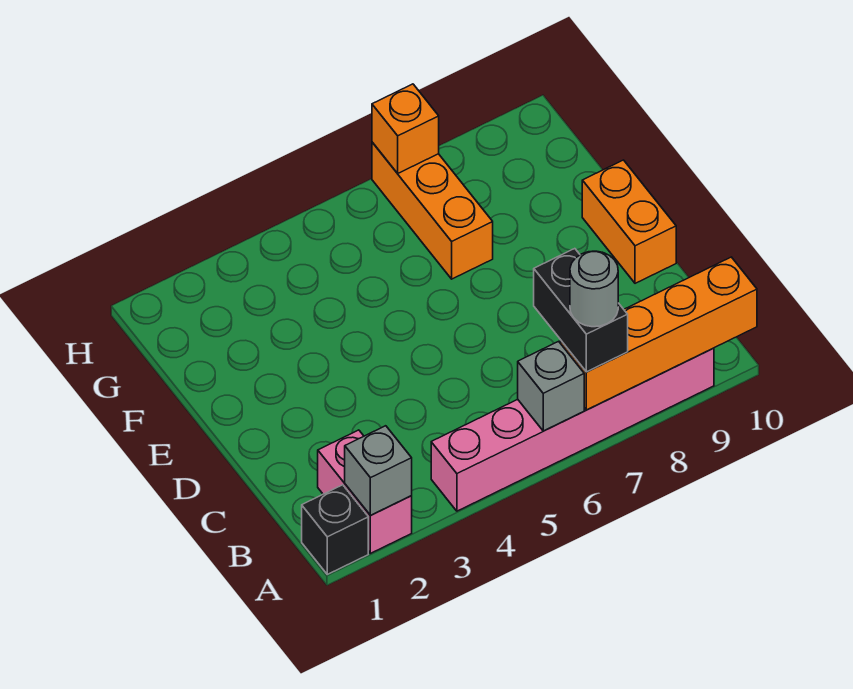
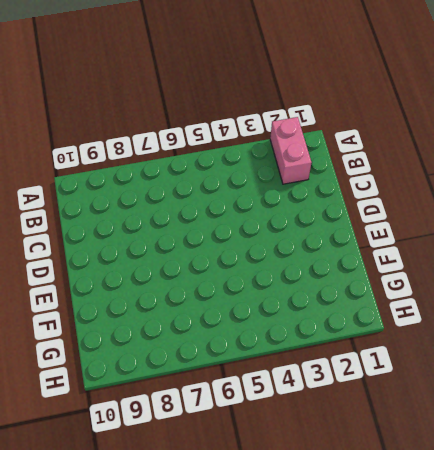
none -> black brick A1 level 1
none -> pink brick A4:A9 level 1

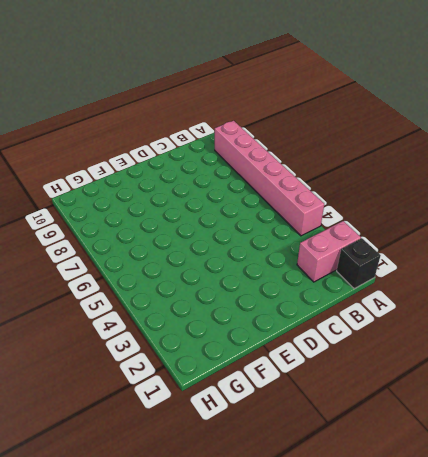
none -> orange brick D10:E10 level 1
none -> orange brick F7:H7 level 1

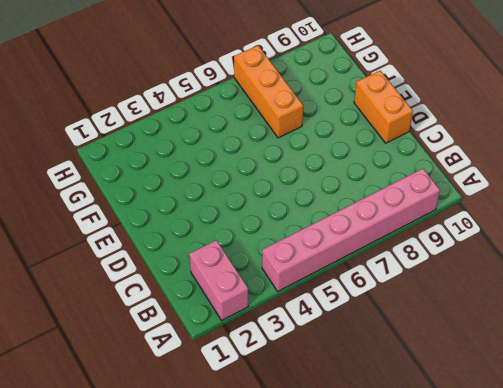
none -> black brick A1 level 1
none -> grey brick A2 level 2

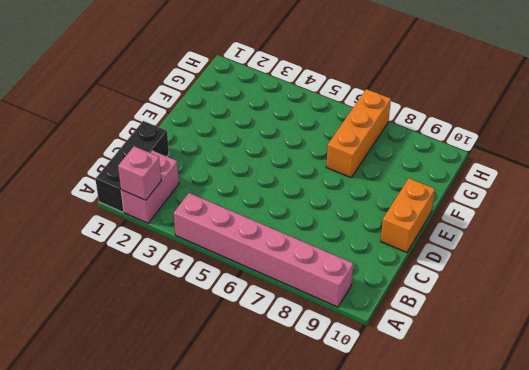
black brick A1:C1 level 1 -> black brick A1 level 1
pink brick A2 level 2 -> grey brick A2 level 2
none -> grey brick A6 level 2
none -> orange brick A7:A10 level 2

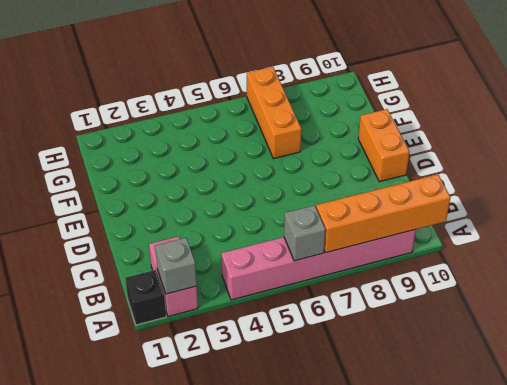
none -> orange brick H7 level 2
none -> black brick A7:B7 level 3

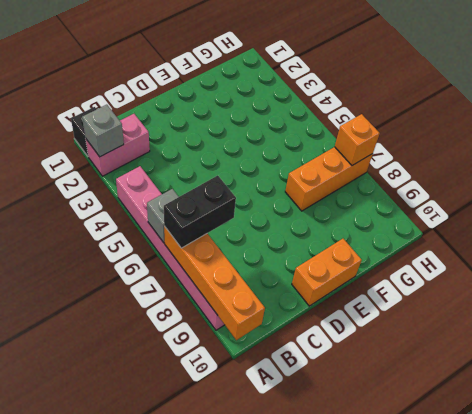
none -> grey round brick A7 level 4

